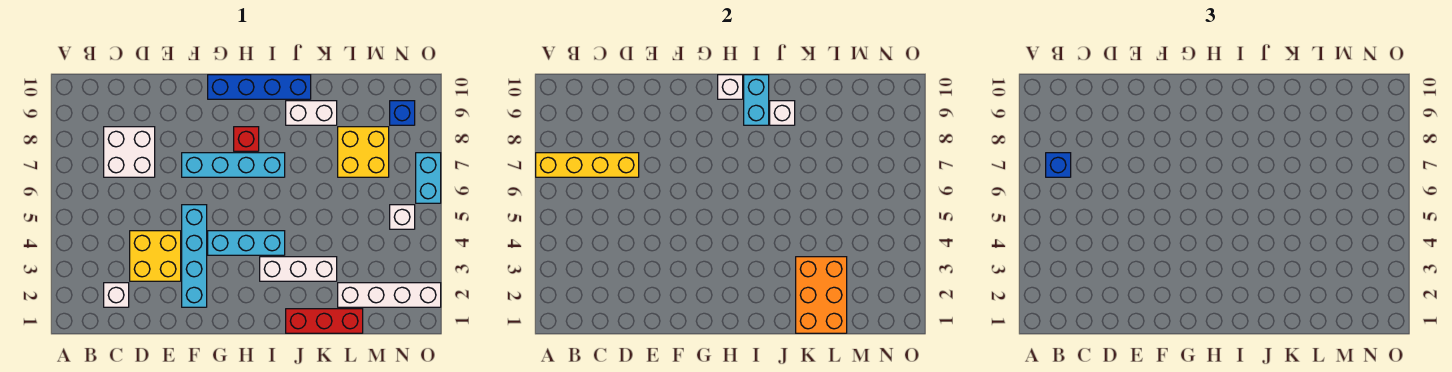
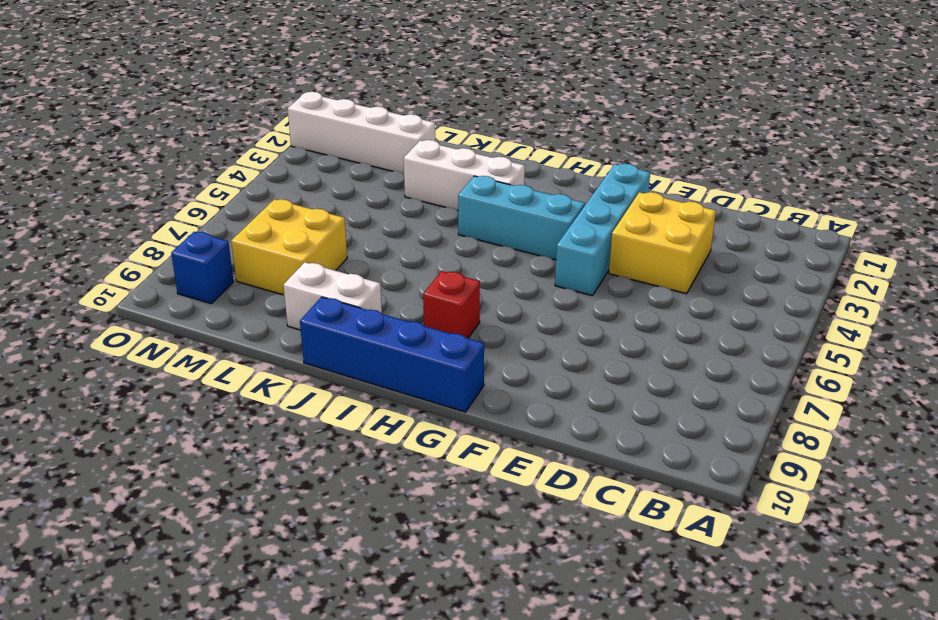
none -> white brick C2 level 1
none -> white brick C7:D8 level 1
none -> cyan brick F7:I7 level 1

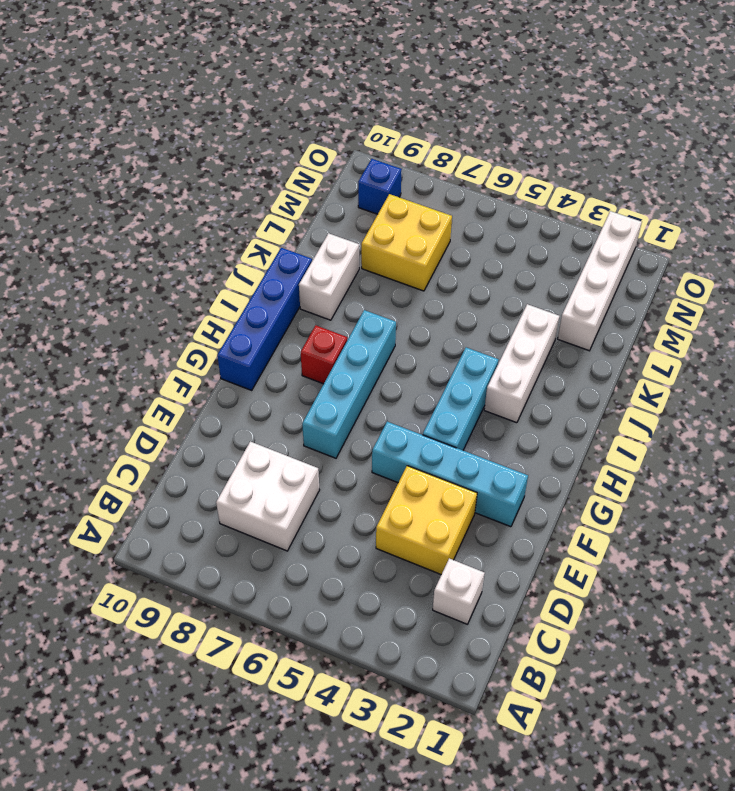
none -> red brick J1:L1 level 1
none -> white brick N5 level 1
none -> cyan brick O6:O7 level 1

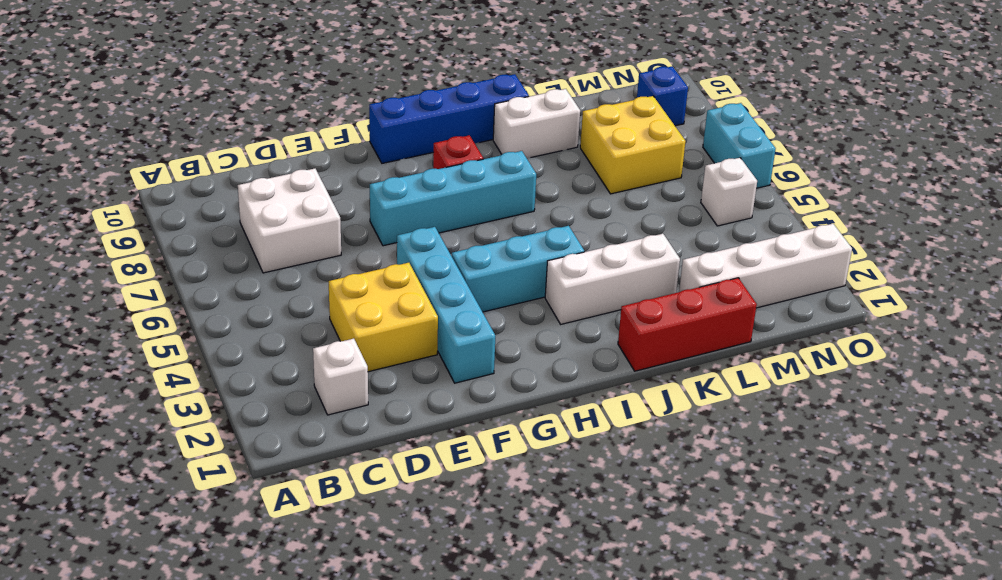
none -> yellow brick A7:D7 level 2
none -> white brick H10 level 2
none -> cyan brick I9:I10 level 2

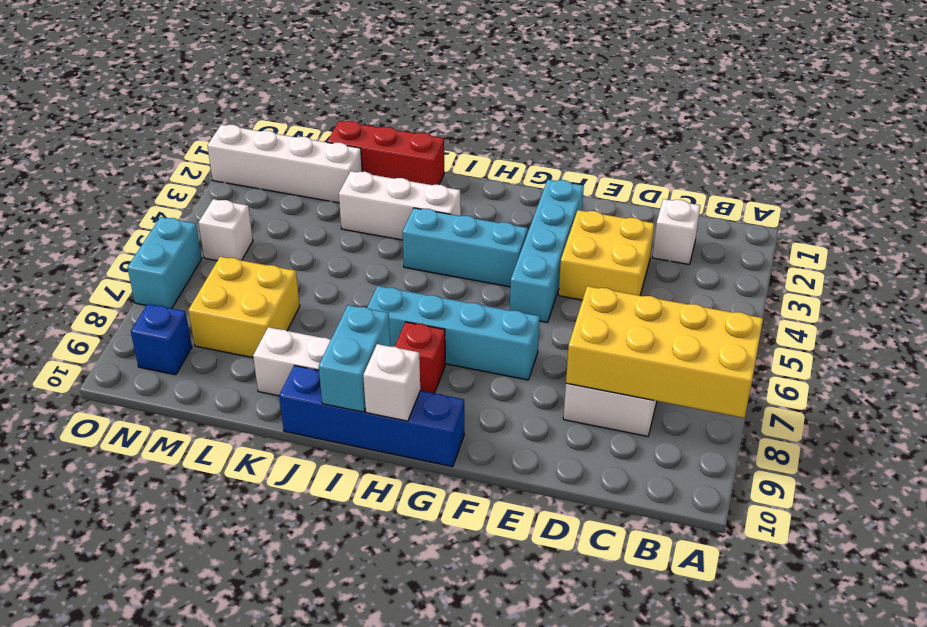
yellow brick A7:D8 level 2 -> yellow brick A7:D7 level 2
none -> white brick J9 level 2
none -> orange brick K1:L3 level 2
none -> blue brick B7 level 3

